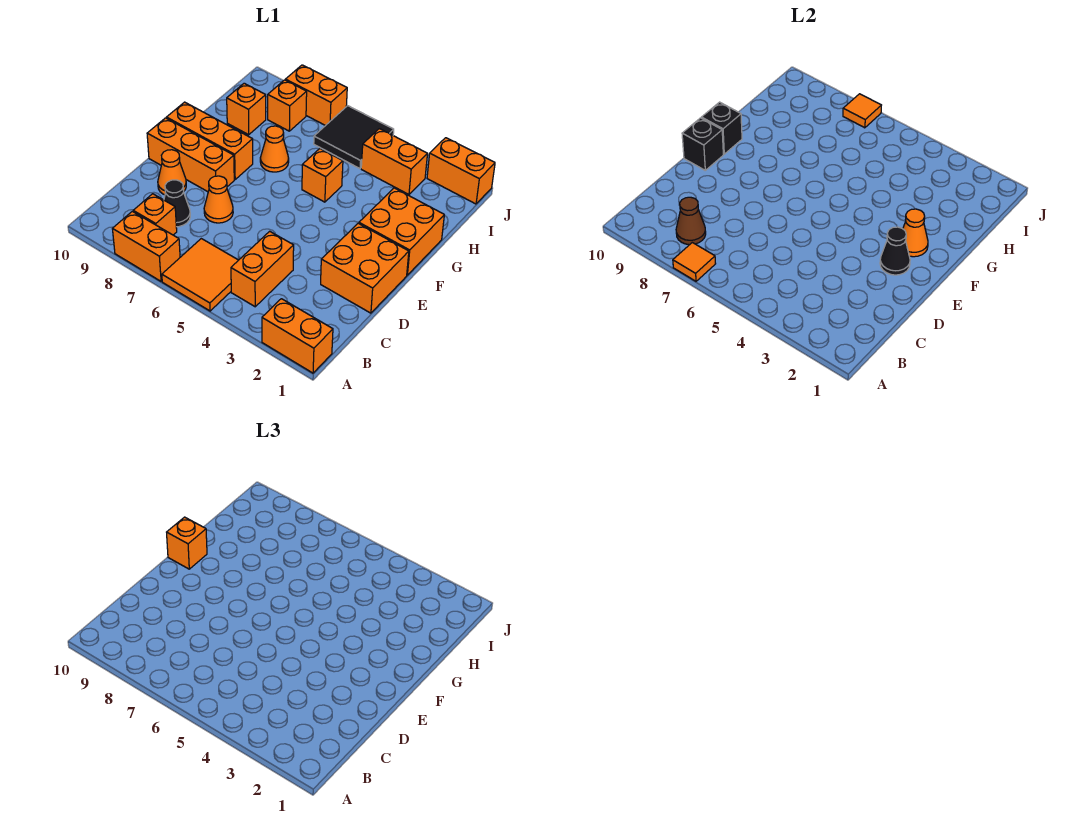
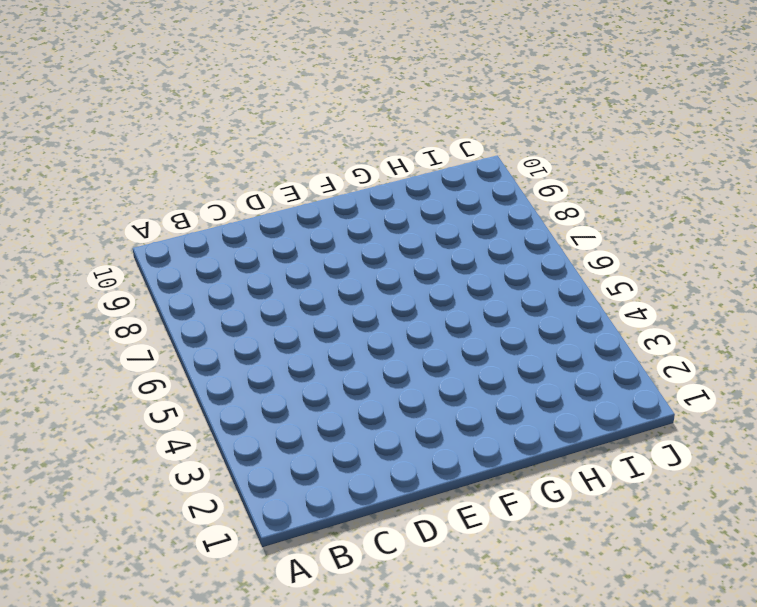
none -> orange brick A1:A2 level 1
none -> orange tile A5:B6 level 1
none -> orange brick A7:A8 level 1

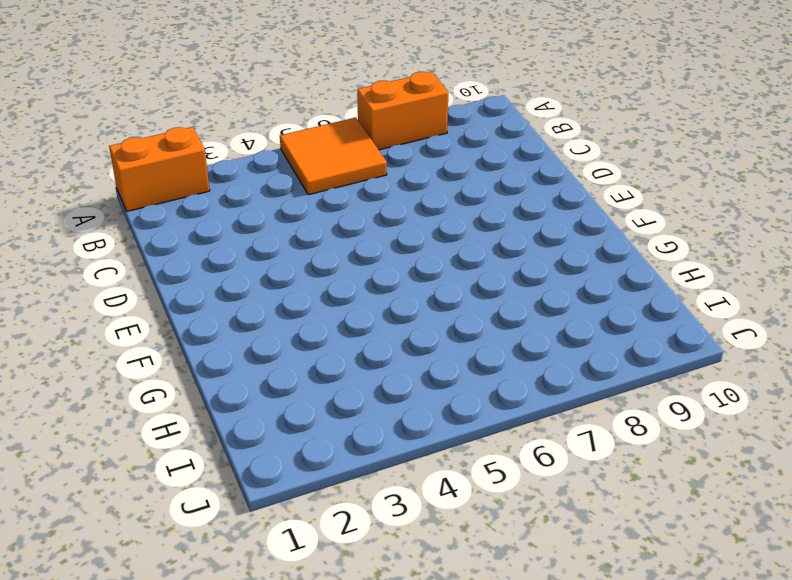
none -> orange brick B4:C4 level 1
none -> orange brick B8 level 1
none -> black cone C8 level 1

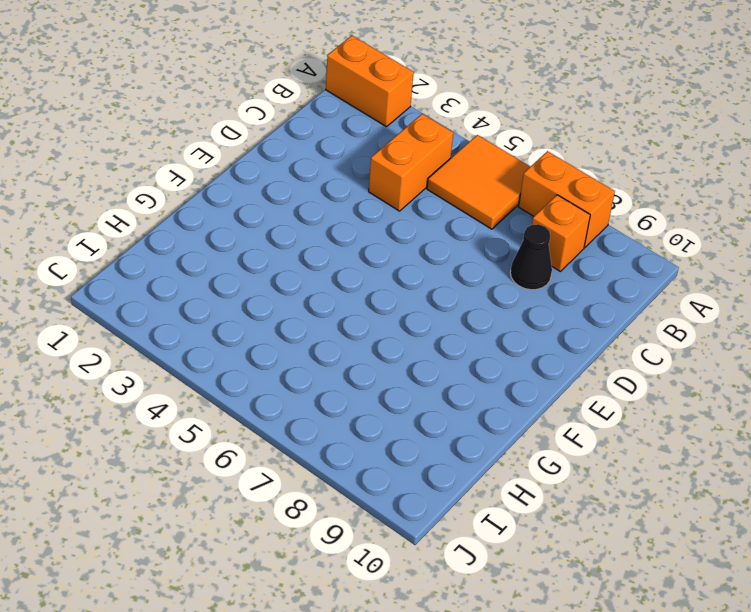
none -> orange brick D1:E2 level 1
none -> orange cone D7 level 1
none -> orange cone D9 level 1

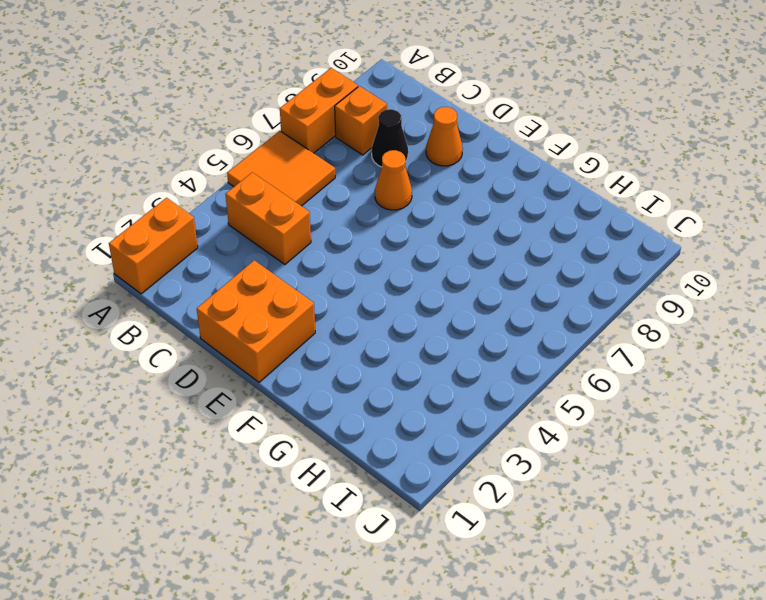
none -> orange brick E8:E10 level 1
none -> orange brick F1:G2 level 1
none -> orange brick F8:F10 level 1

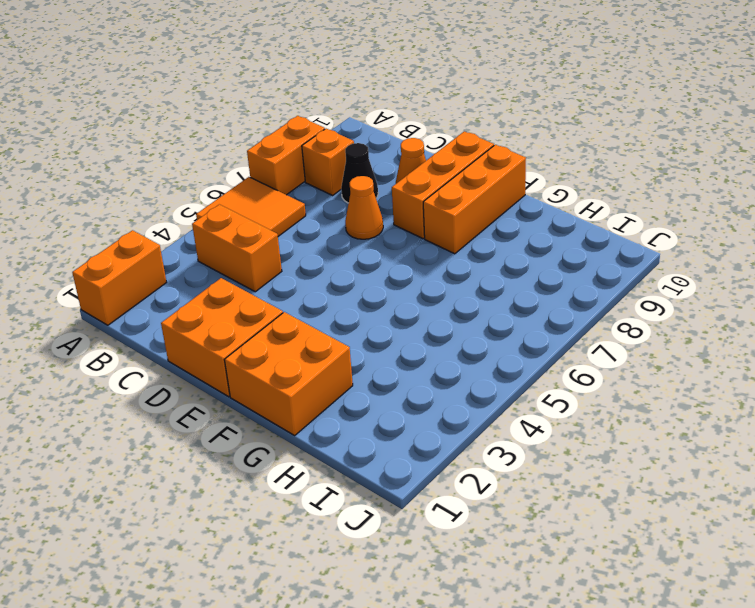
none -> orange brick G5 level 1
none -> orange cone G7 level 1
none -> orange brick H9 level 1

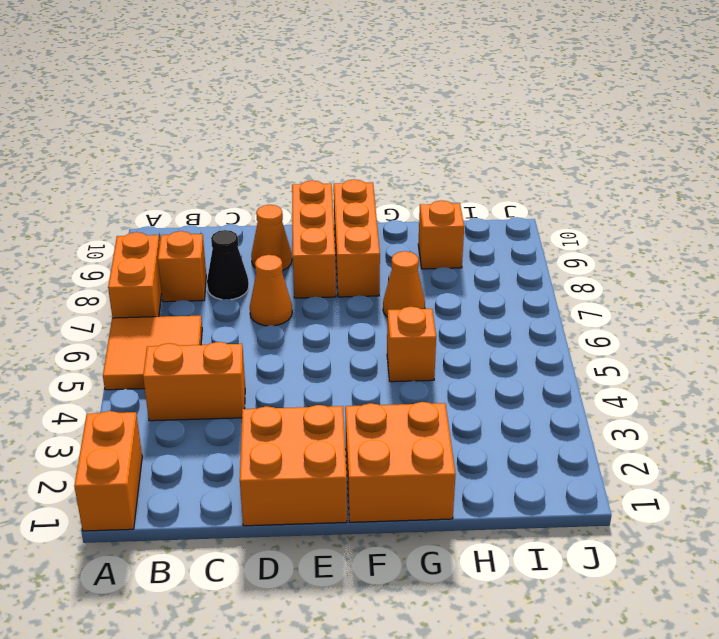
none -> orange brick I3:I4 level 1
none -> black tile I5:J6 level 1
none -> orange brick I8 level 1

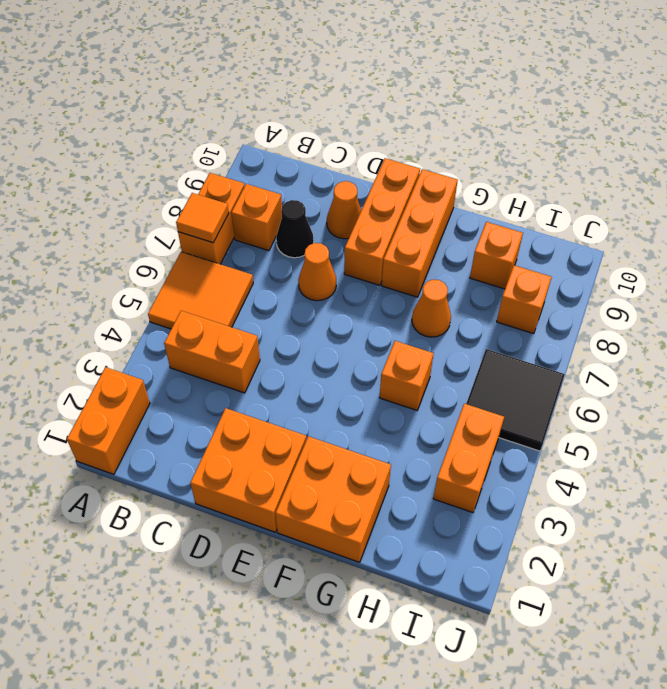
none -> orange brick J1:J2 level 1
none -> orange brick J7:J8 level 1
none -> brown cone B8 level 2

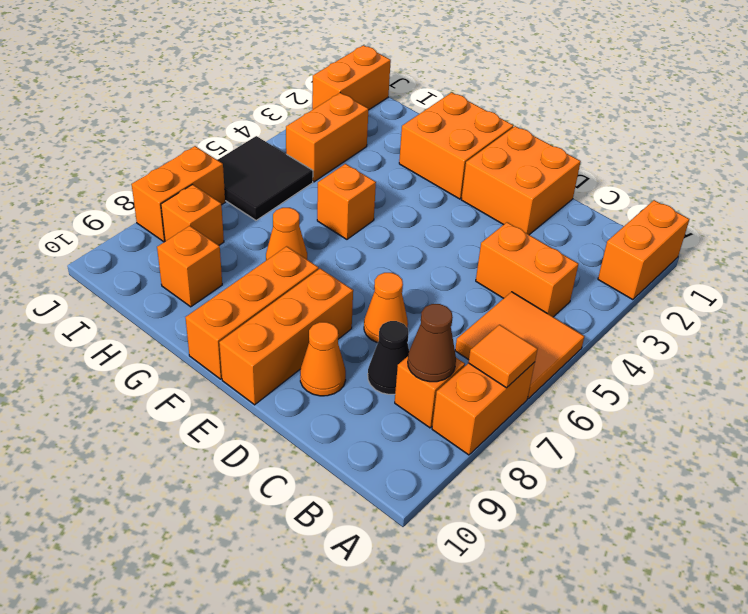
none -> black cone E2 level 2
none -> black brick E10 level 2
none -> orange cone F2 level 2

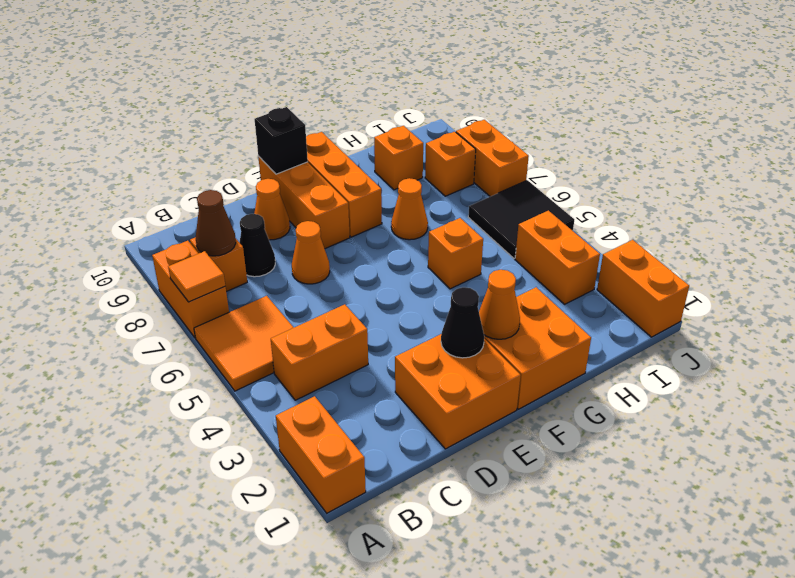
none -> black brick F10 level 2
none -> orange tile J7 level 2
none -> orange brick F10 level 3

